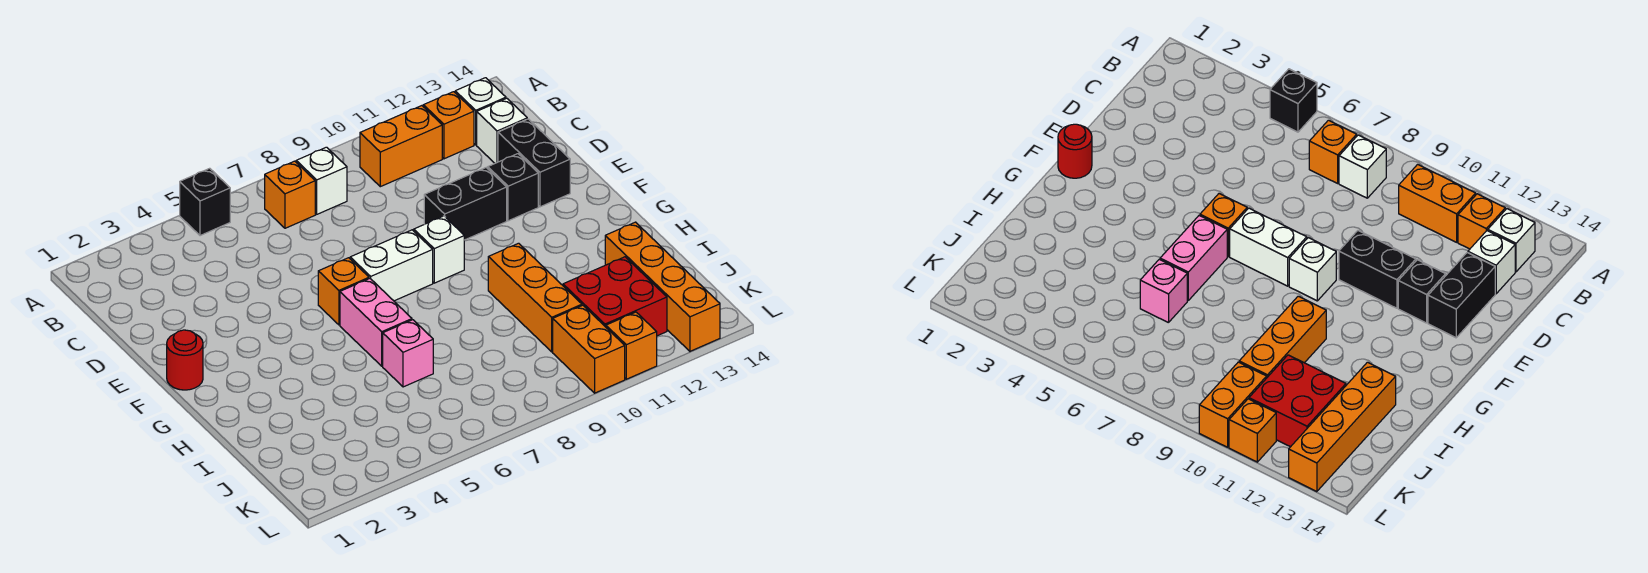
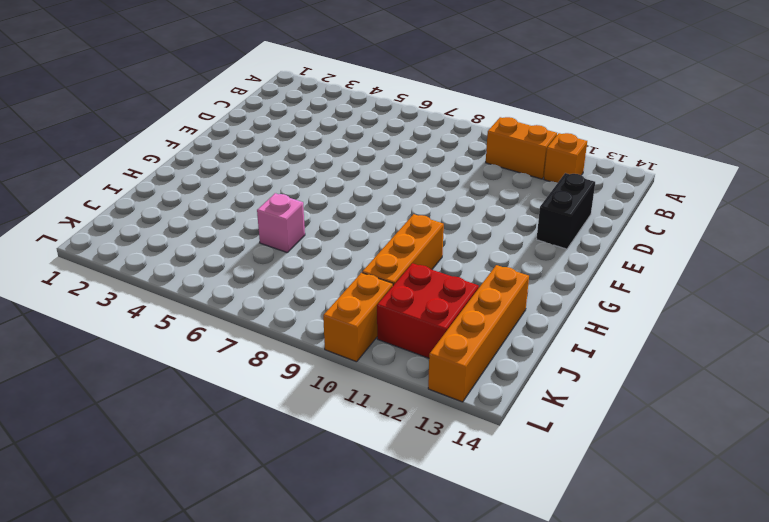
none -> black brick A5 level 1
none -> orange brick B7 level 1
none -> white brick B8 level 1

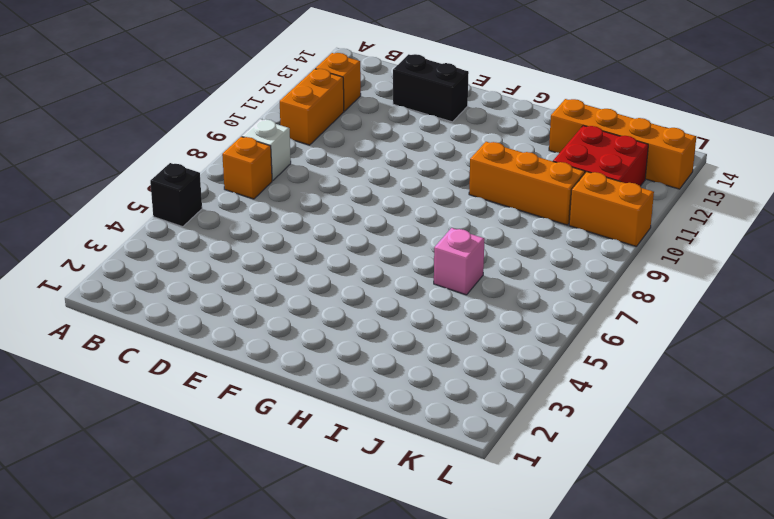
none -> white brick B13 level 1
none -> white brick C13 level 1
none -> black brick E10:E11 level 1

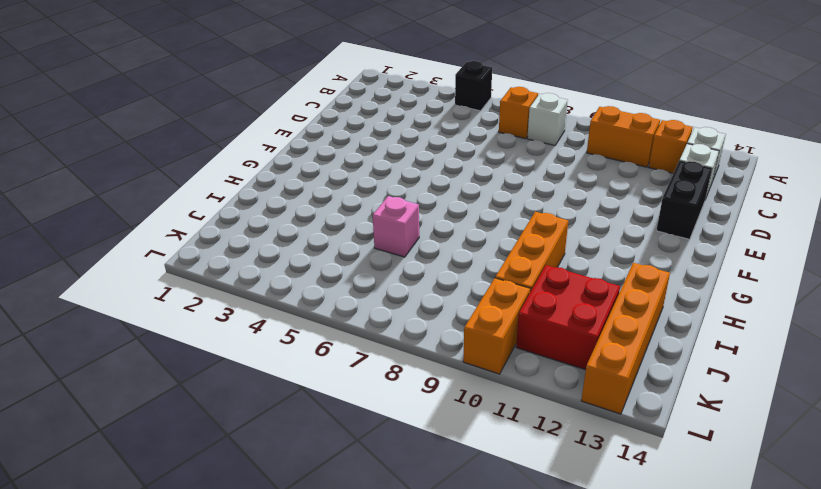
none -> black brick E10:E11 level 1
none -> black brick E12 level 1
none -> red round brick F1 level 1

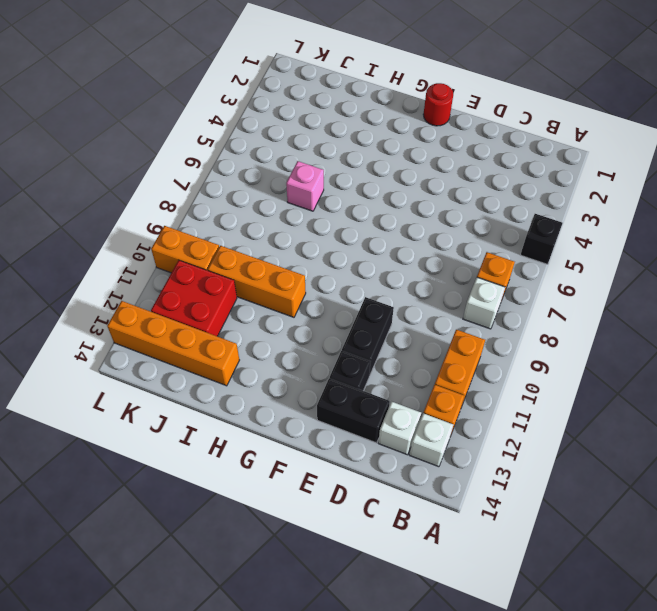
none -> orange brick F6 level 1
none -> white brick F7:F8 level 1
none -> white brick F9 level 1

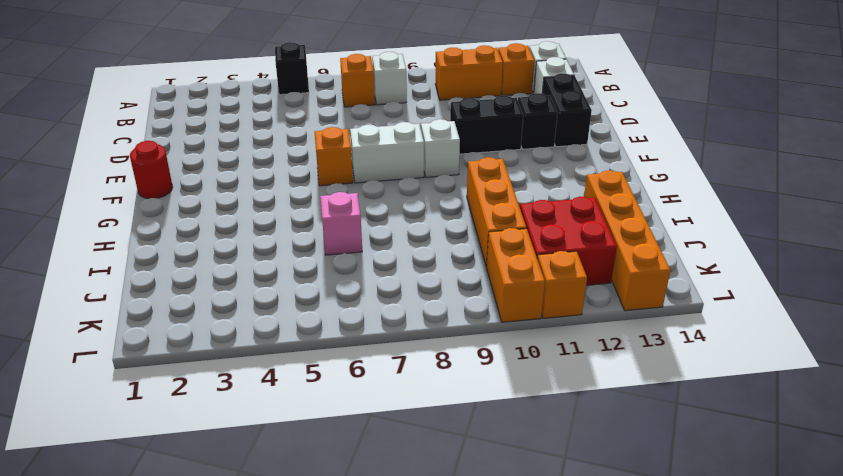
none -> pink brick G6:H6 level 1

